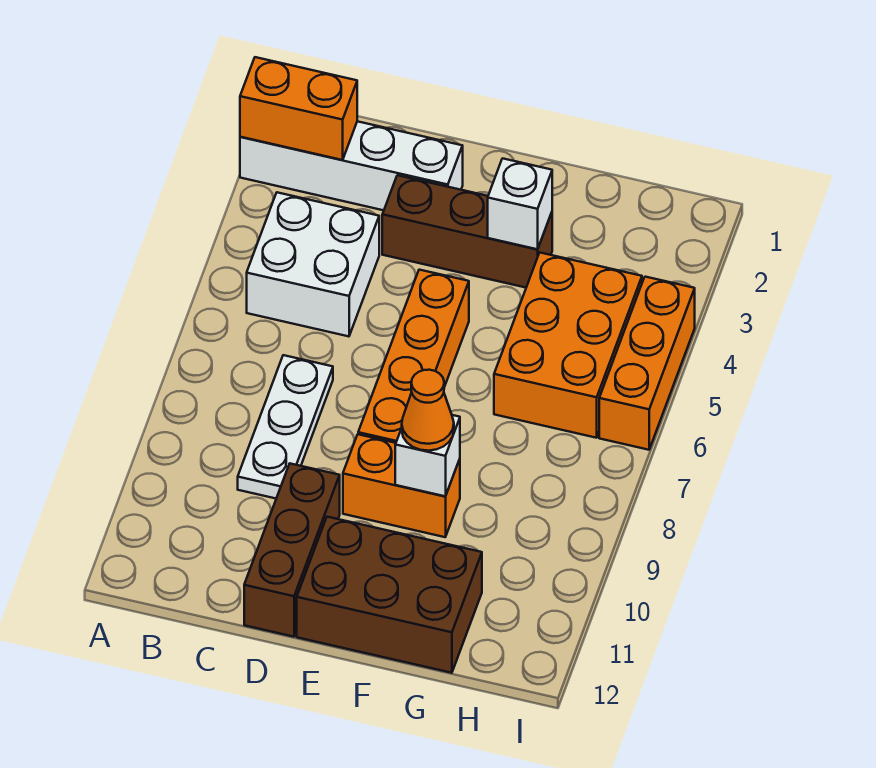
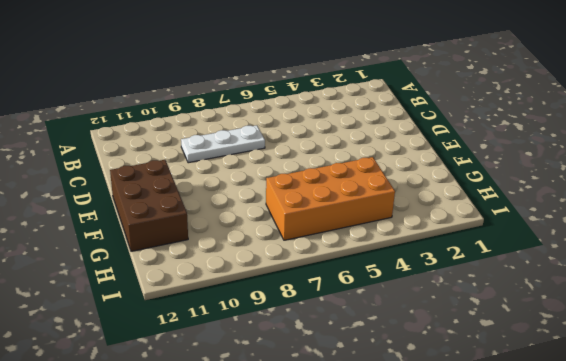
orange brick G4:H7 level 1 -> orange brick G4:H6 level 1
none -> white brick A2:D2 level 1
none -> white brick B4:C5 level 1
none -> brown brick D3:F3 level 1

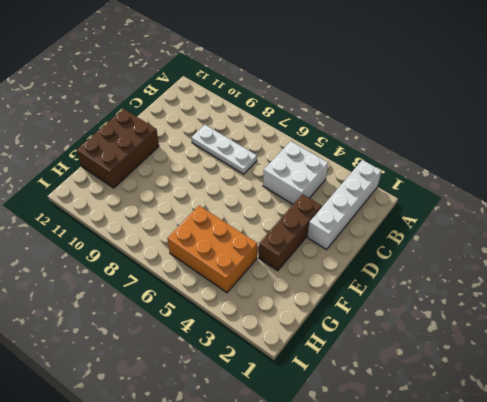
none -> brown brick D10:D12 level 1
none -> orange brick E5:E8 level 1
none -> orange brick E9:F9 level 1

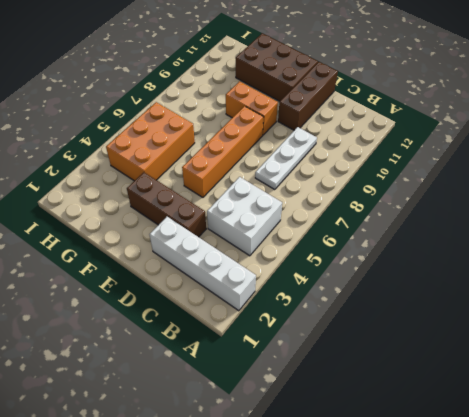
none -> orange brick I4:I6 level 1
none -> orange brick A2:B2 level 2
none -> white brick F3 level 2

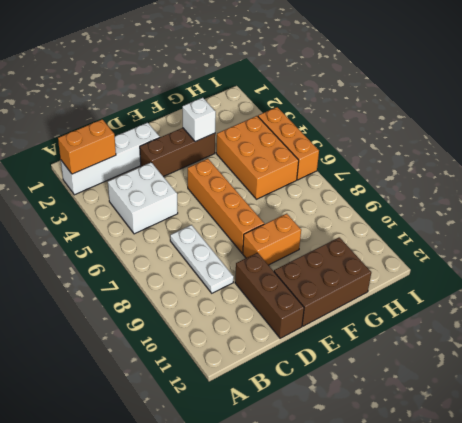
none -> white brick F9 level 2
none -> orange cone F9 level 3

